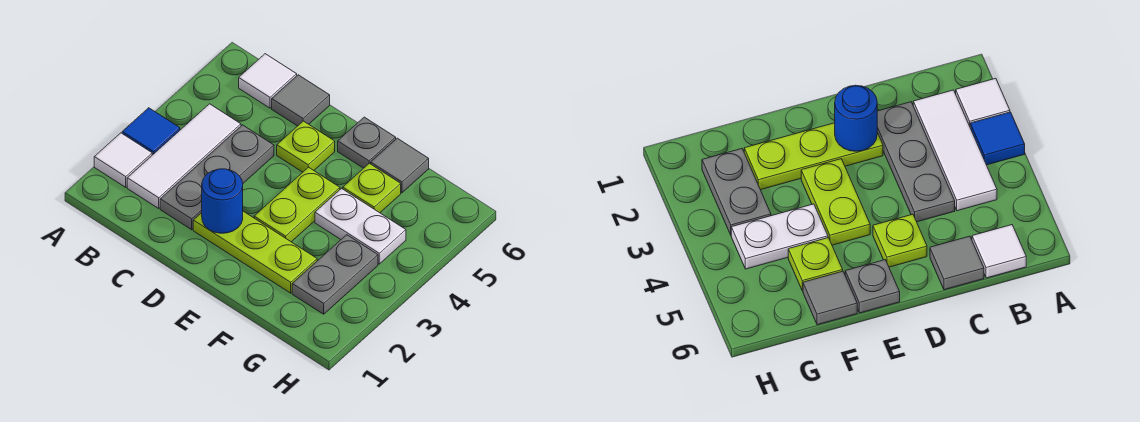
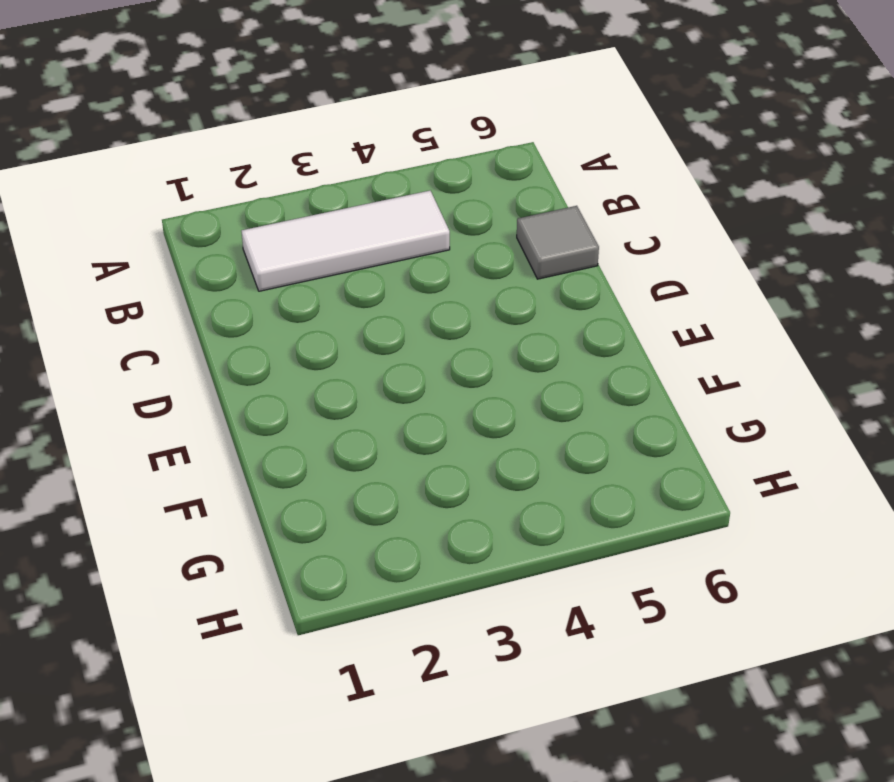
none -> white tile A2 level 1
none -> blue tile A3 level 1
none -> white tile B6 level 1

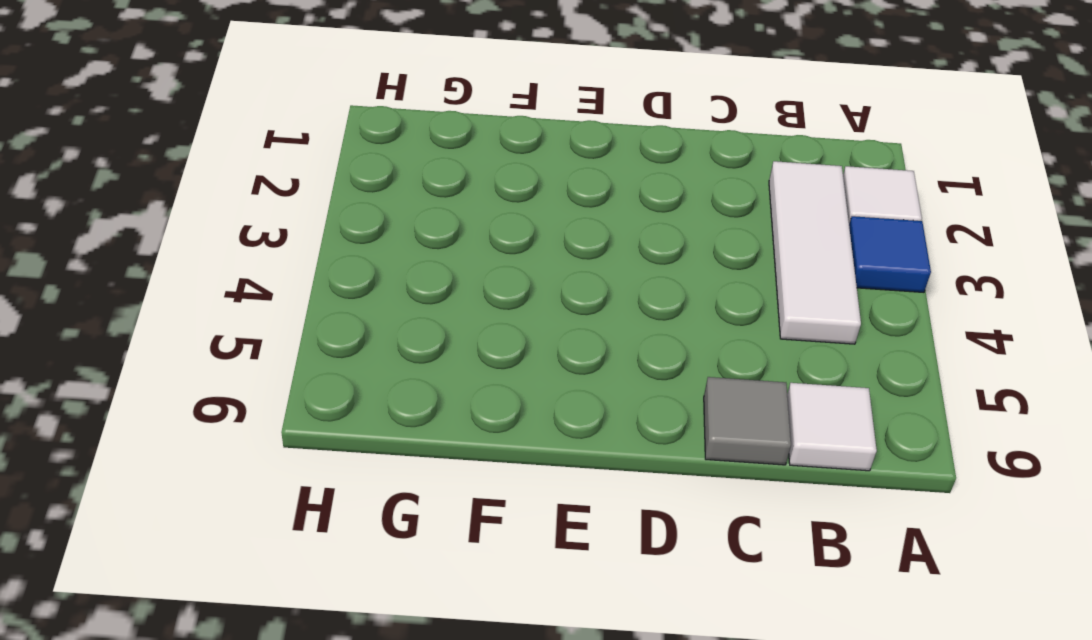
none -> grey plate C2:C4 level 1
none -> lime plate D2:F2 level 1
none -> lime plate D5 level 1

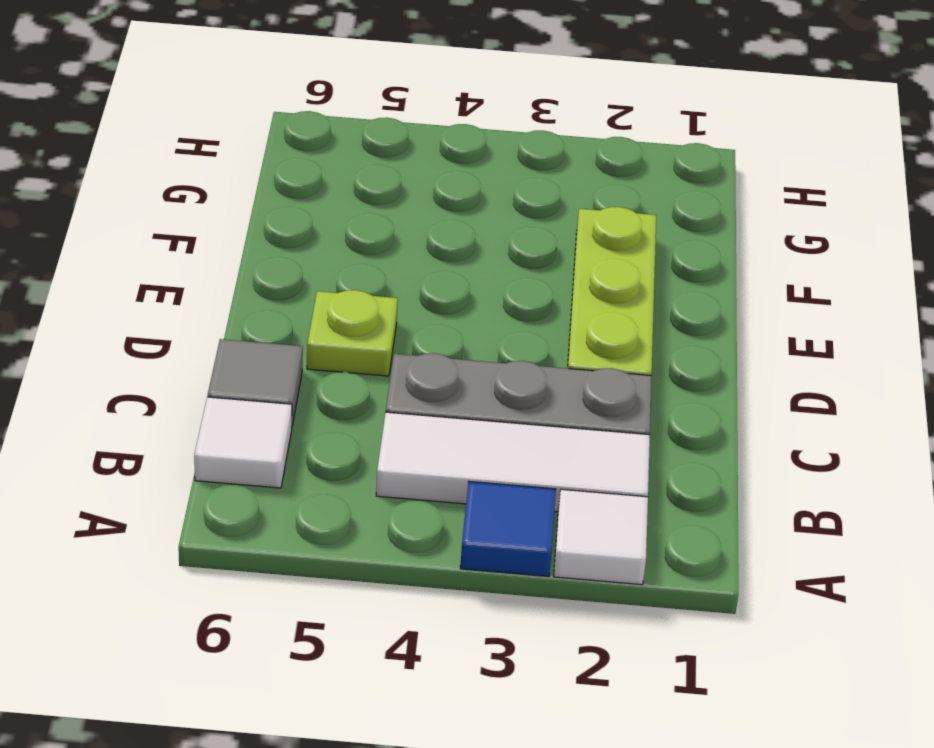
none -> lime plate E3:E4 level 1
none -> grey plate E6 level 1
none -> white plate F4:G4 level 1

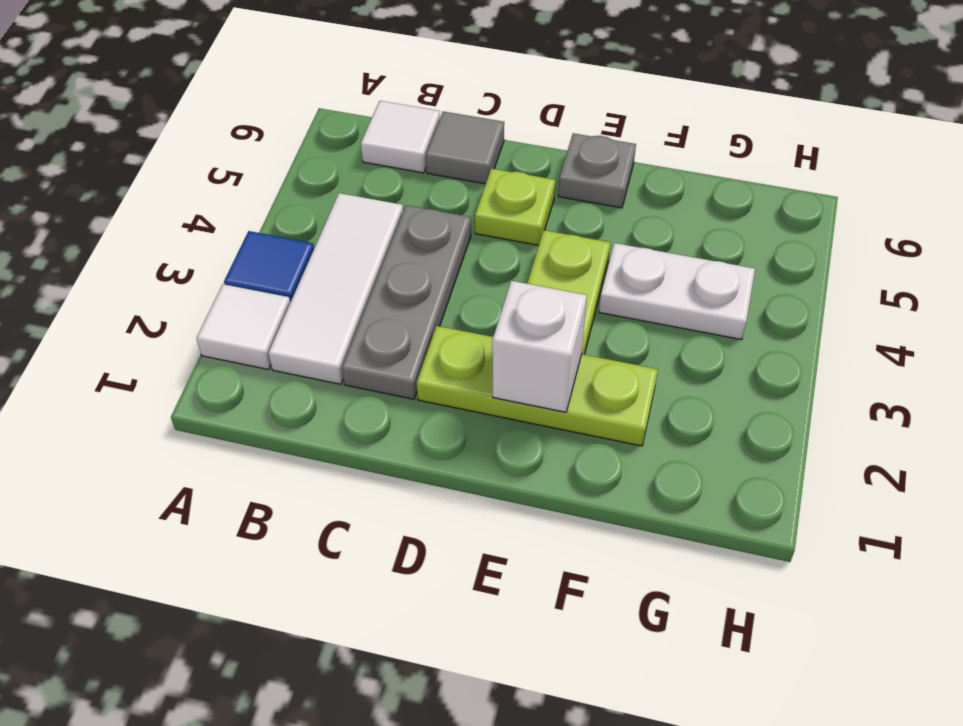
white brick E2 level 2 -> none
none -> lime plate F5 level 1
none -> grey tile F6 level 1
none -> grey plate G2:G3 level 1

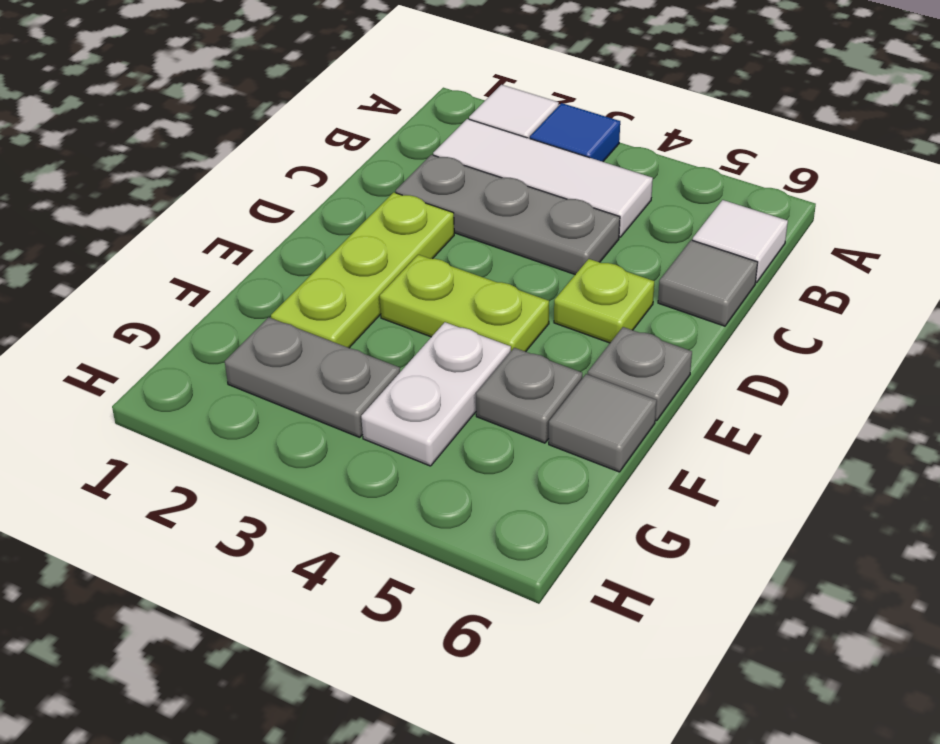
grey plate F5 level 1 -> lime plate F5 level 1
none -> blue round brick D2 level 2

